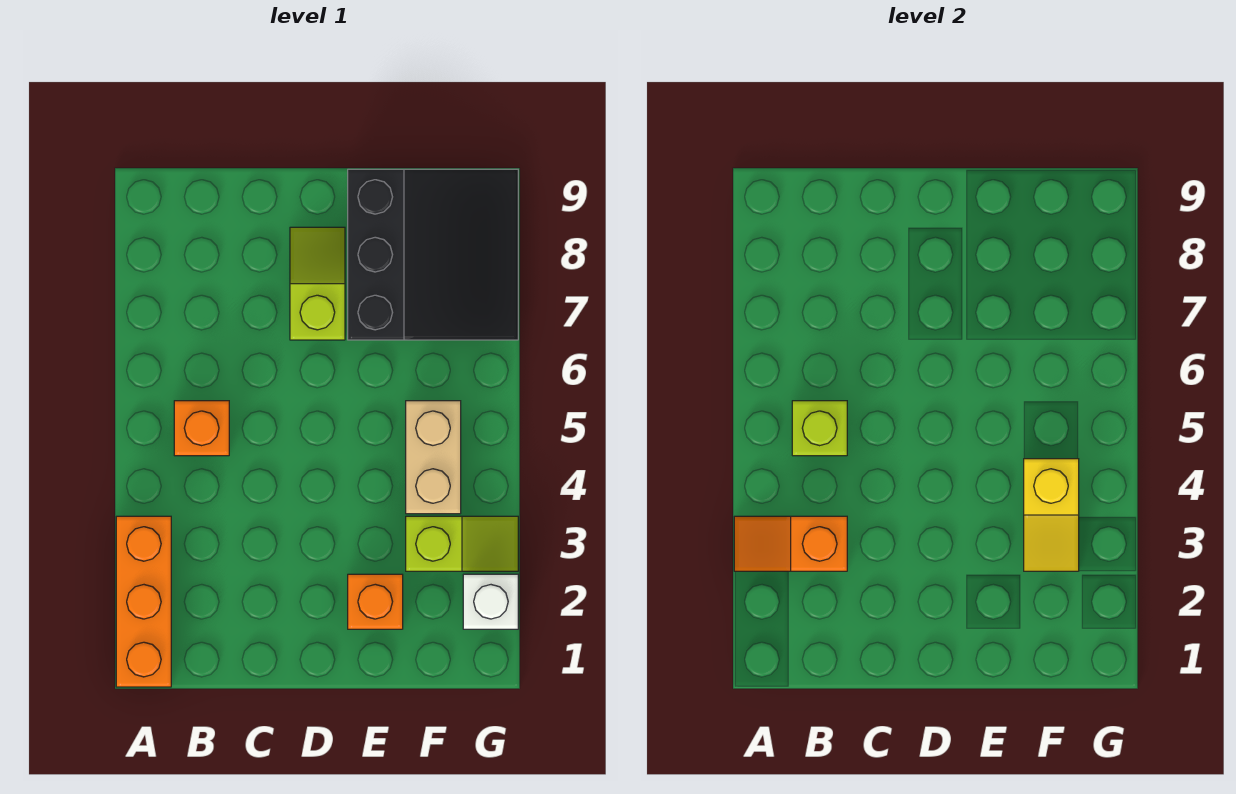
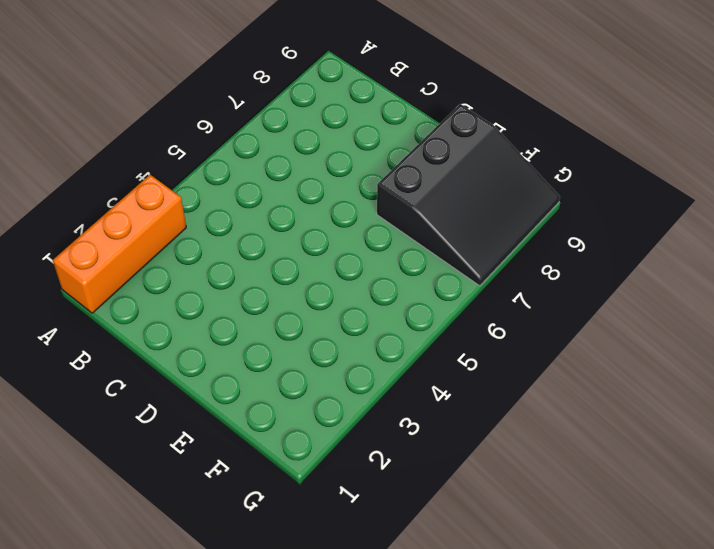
none -> orange brick B5 level 1
none -> lime slope D7:D8 level 1 top 7

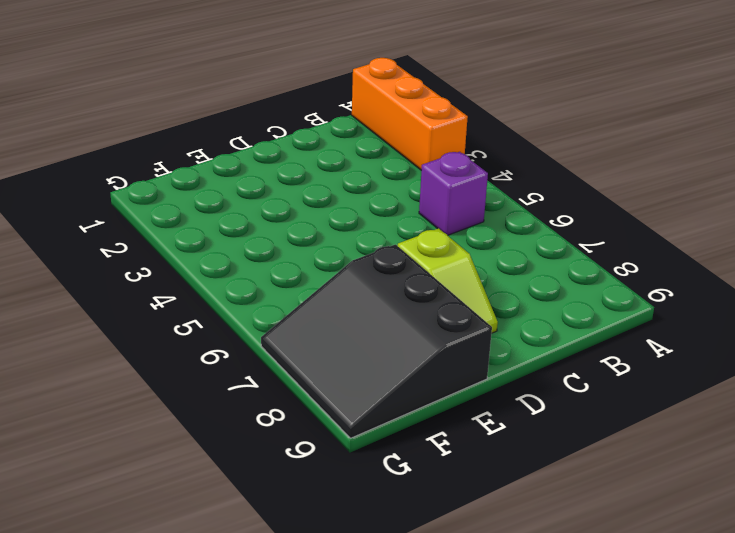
purple brick B5 level 1 -> orange brick B5 level 1
none -> orange brick E2 level 1
none -> lime slope F3:G3 level 1 top F

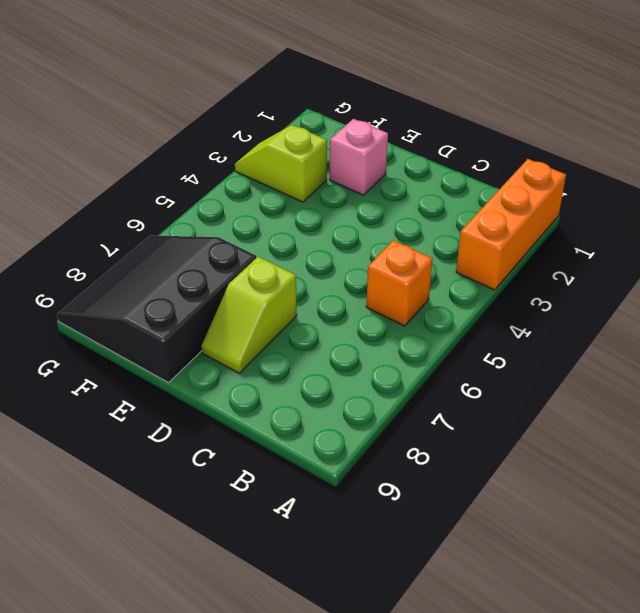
pink brick E2 level 1 -> orange brick E2 level 1
none -> tan brick F4:F5 level 1
none -> white brick G2 level 1

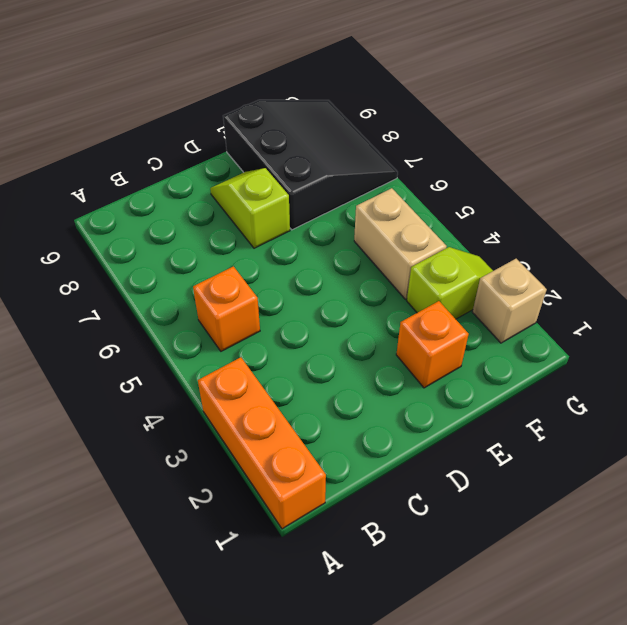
tan brick G2 level 1 -> white brick G2 level 1
none -> orange slope A3:B3 level 2 top B
none -> lime brick B5 level 2

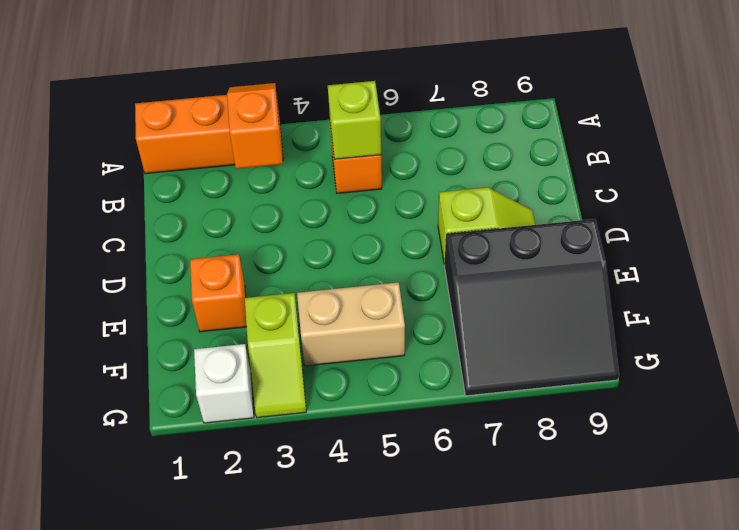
none -> yellow slope F3:F4 level 2 top 4

